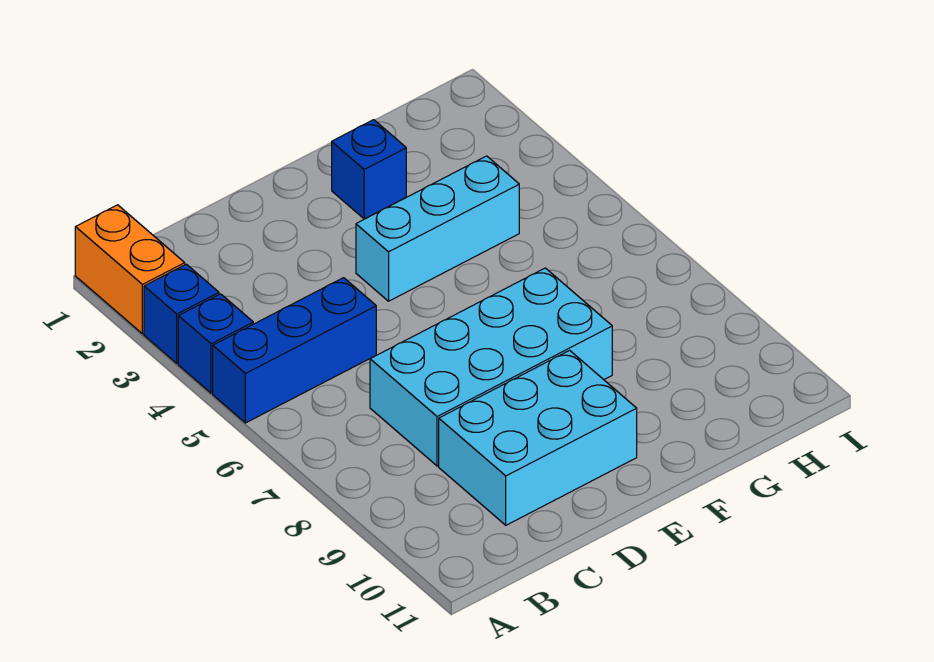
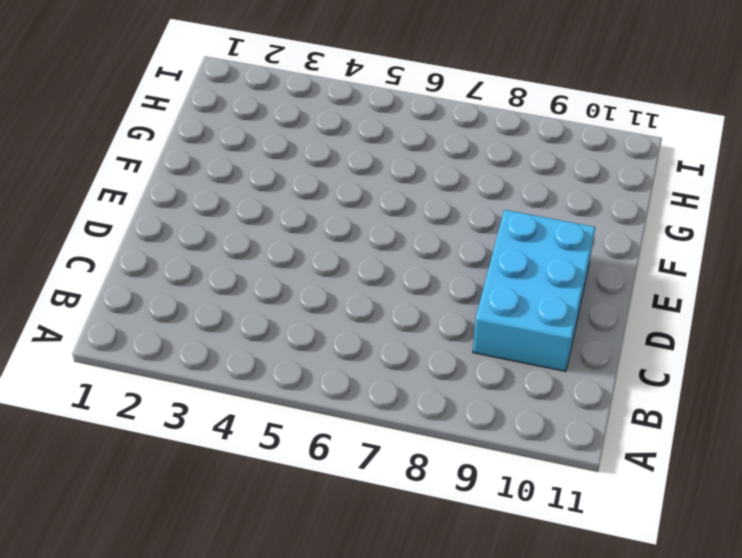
none -> orange brick A1:A2 level 1
none -> blue brick A3 level 1

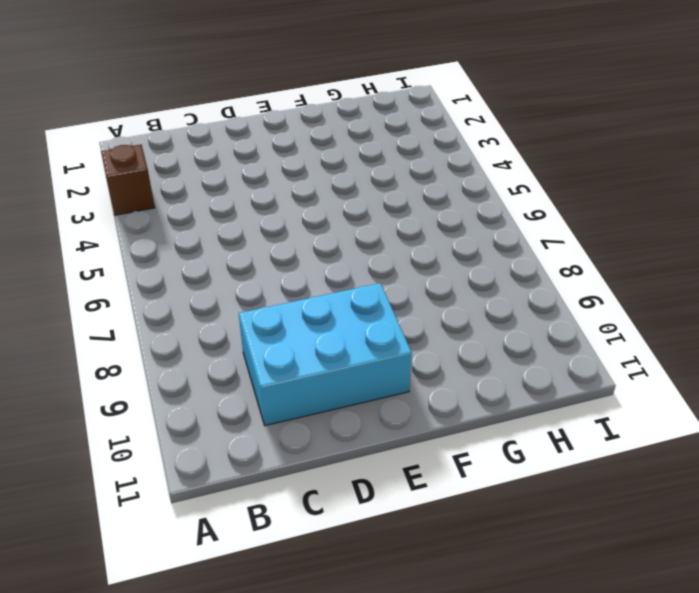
brown brick A3 level 1 -> blue brick A3 level 1
none -> orange brick A1:A2 level 1
none -> blue brick A4 level 1

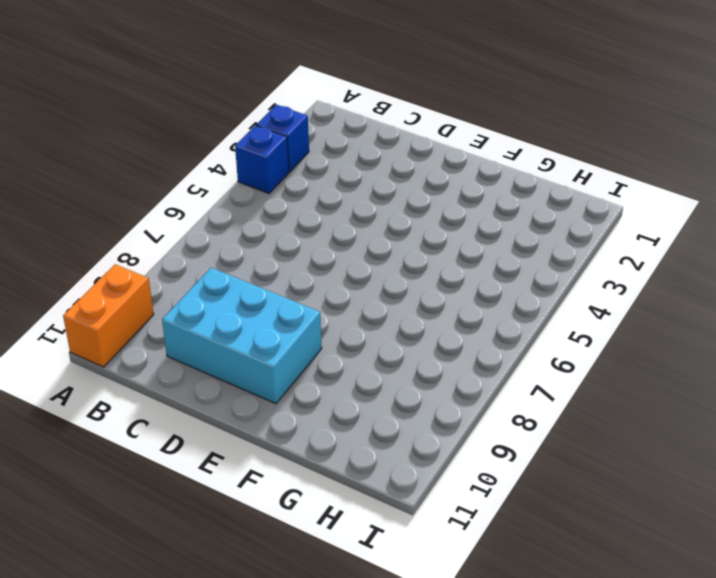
orange brick A10:A11 level 1 -> orange brick A1:A2 level 1
none -> blue brick A5:C5 level 1
none -> cyan brick C7:F8 level 1

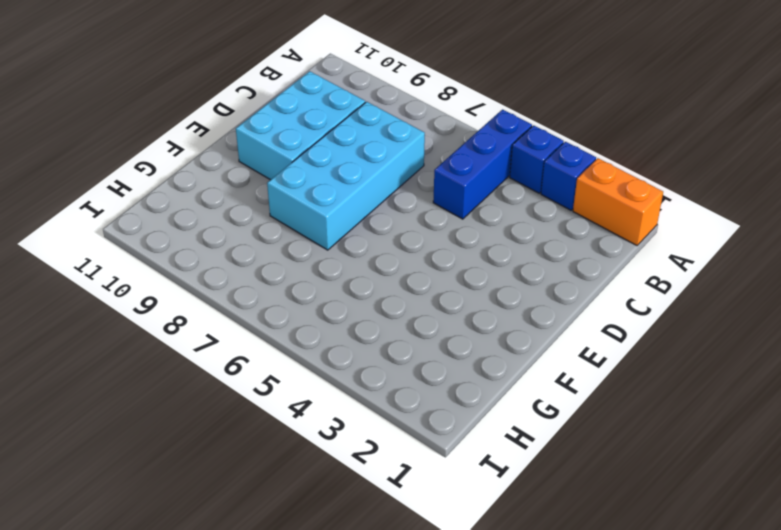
none -> cyan brick E4:G4 level 1
none -> blue brick F2 level 1

